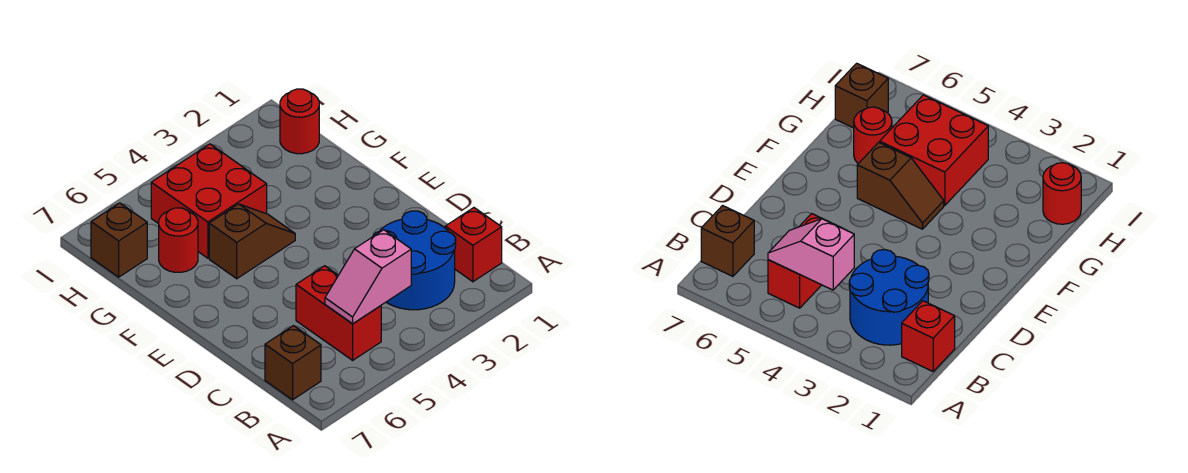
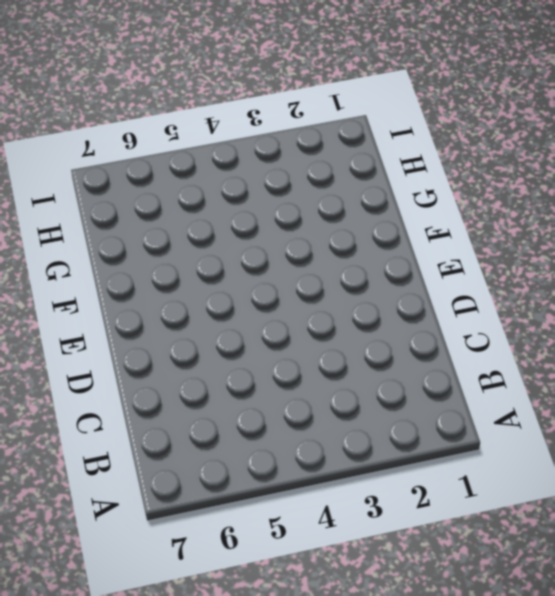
none -> red brick B1 level 1
none -> blue round brick B2:C3 level 1

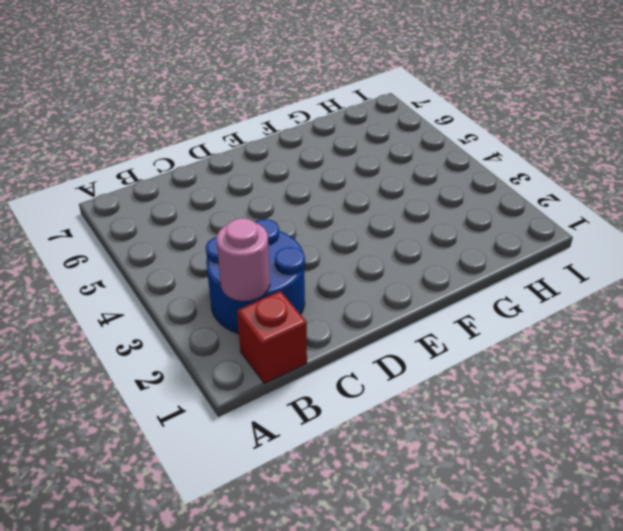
pink round brick B2 level 2 -> none
none -> red brick B5:C5 level 1
none -> brown brick B7 level 1

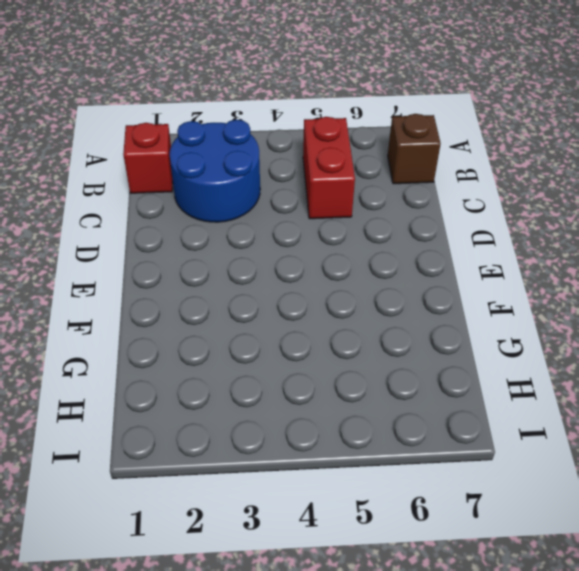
none -> brown slope F4:F5 level 1 top 5
none -> red brick G4:H5 level 1

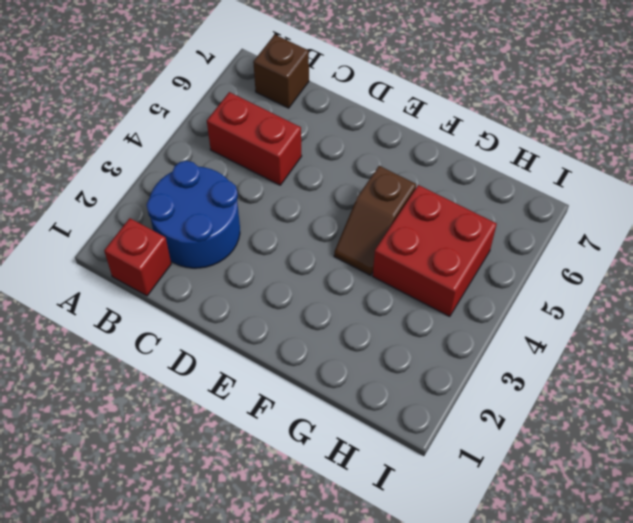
none -> red round brick G6 level 1
none -> red round brick H1 level 1

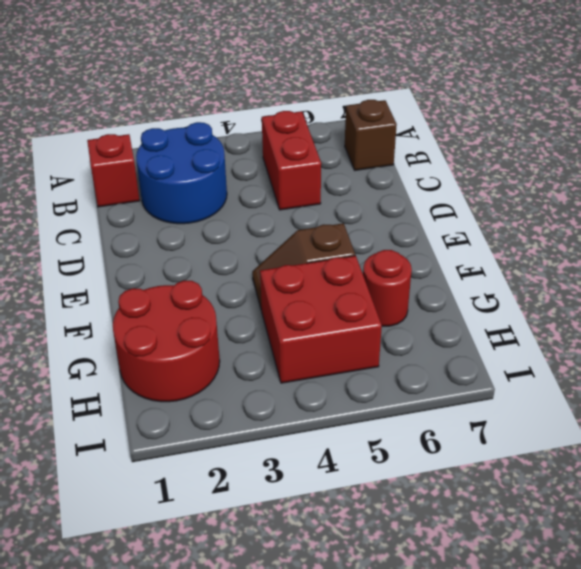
red round brick G1:H2 level 1 -> red round brick H1 level 1
none -> brown brick H7 level 1
none -> pink slope B4:B5 level 2 top 4

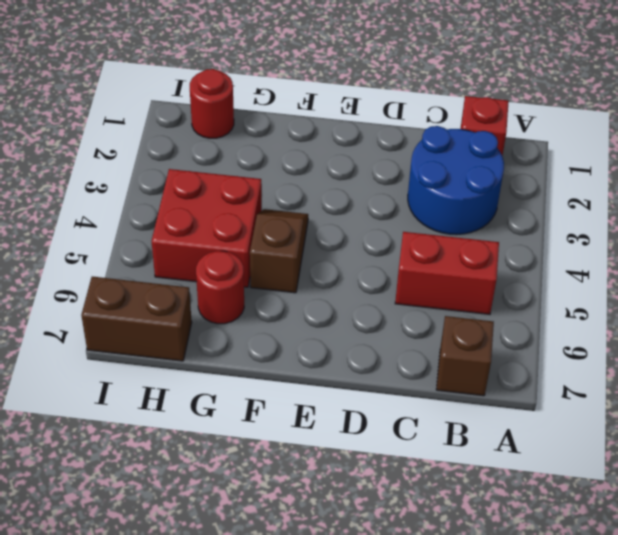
brown brick H7:I7 level 1 -> brown brick H7 level 1
none -> pink slope B4:B5 level 2 top 4

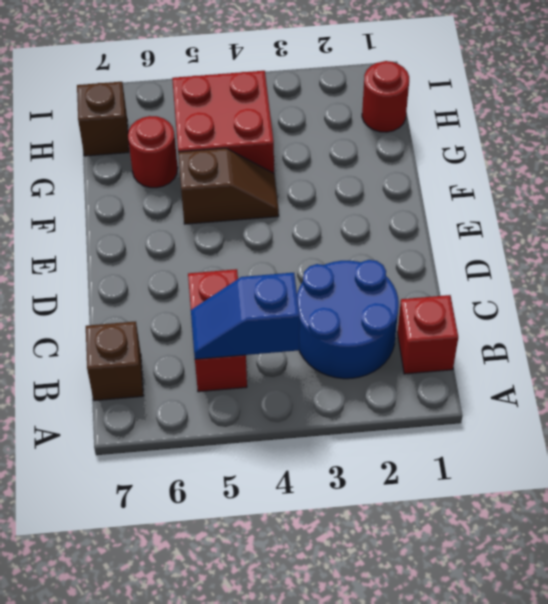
blue slope B4:B5 level 2 top 4 -> pink slope B4:B5 level 2 top 4

